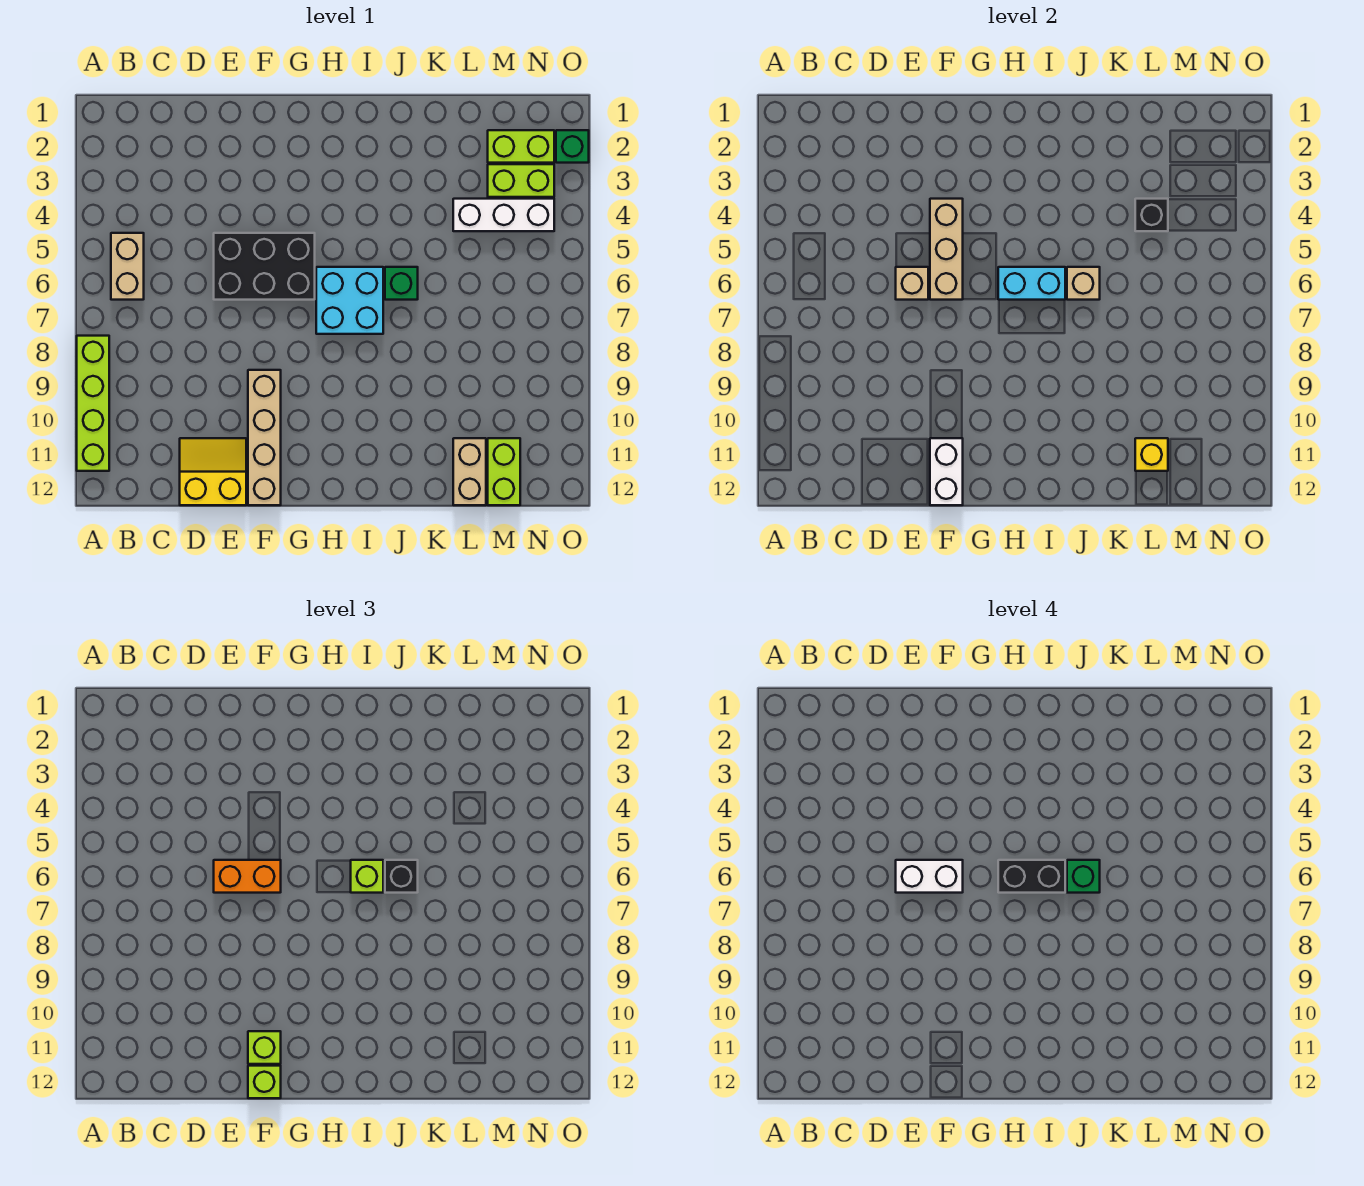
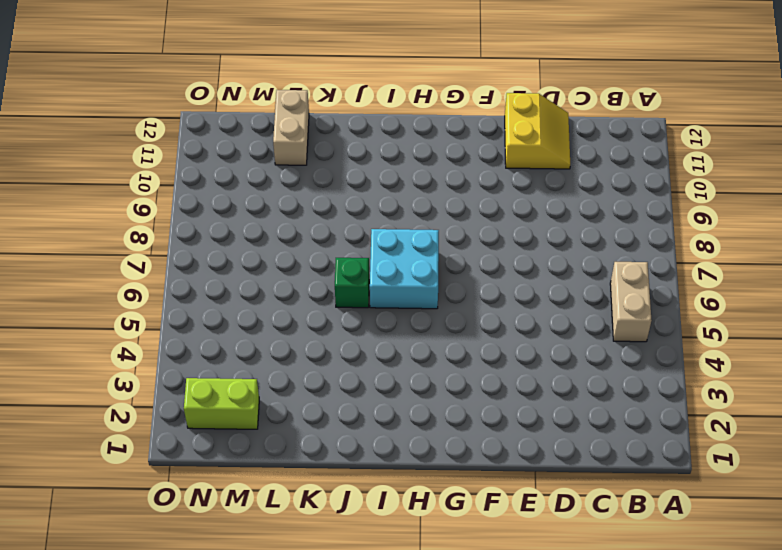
yellow slope D11:E12 level 1 top E -> yellow slope D11:E12 level 1 top 12
none -> lime brick A8:A11 level 1
none -> black brick E5:G6 level 1
none -> tan brick F9:F12 level 1

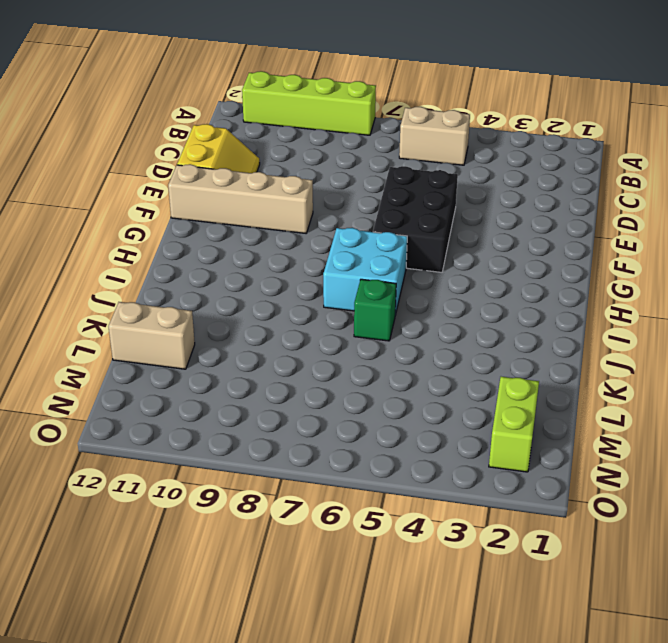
none -> white brick L4:N4 level 1
none -> lime brick M3:N3 level 1
none -> lime brick M11:M12 level 1

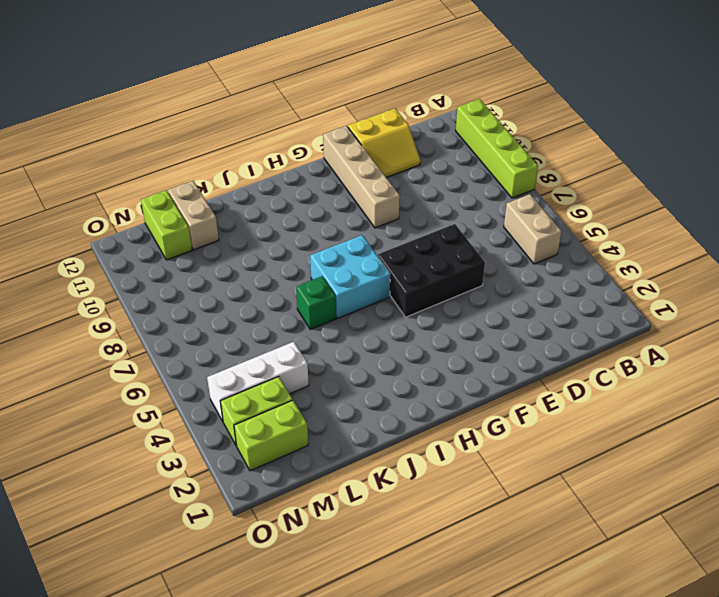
none -> green brick O2 level 1
none -> tan brick E6 level 2
none -> tan brick F4:F6 level 2

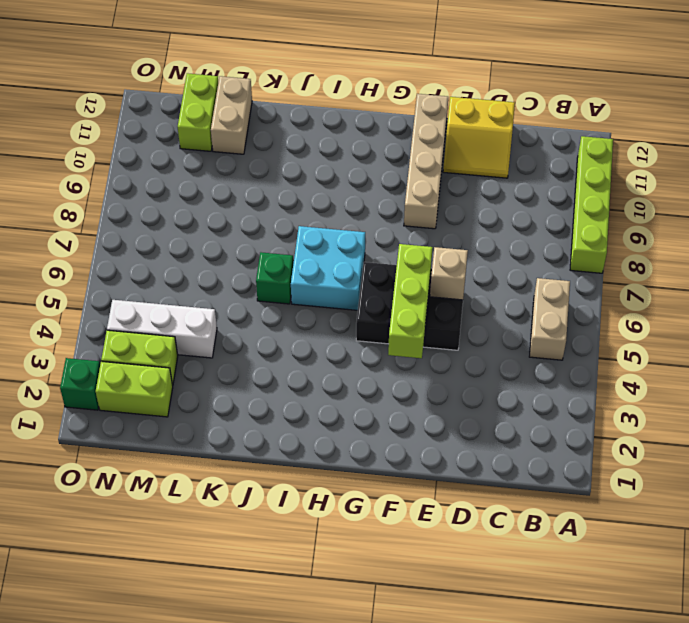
lime brick F4:F6 level 2 -> tan brick F4:F6 level 2
none -> white brick F11:F12 level 2
none -> cyan brick H6:I6 level 2
none -> tan brick J6 level 2

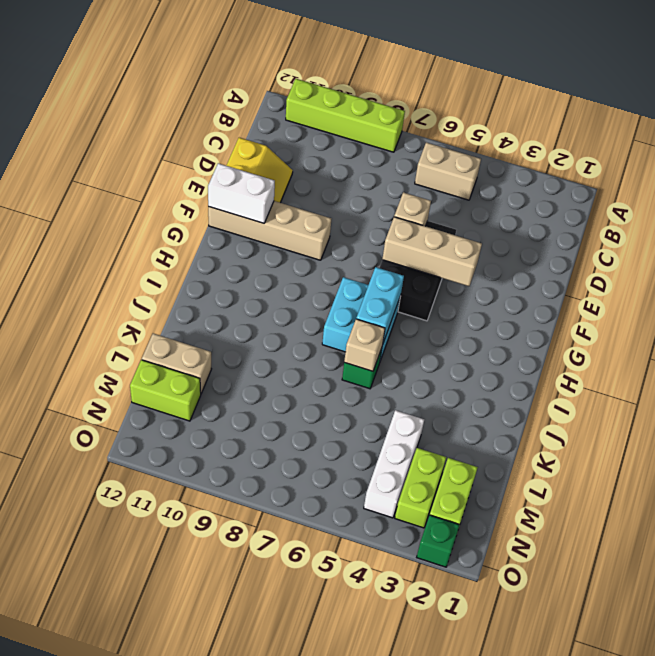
none -> black brick L4 level 2
none -> yellow brick L11 level 2
none -> orange brick E6:F6 level 3

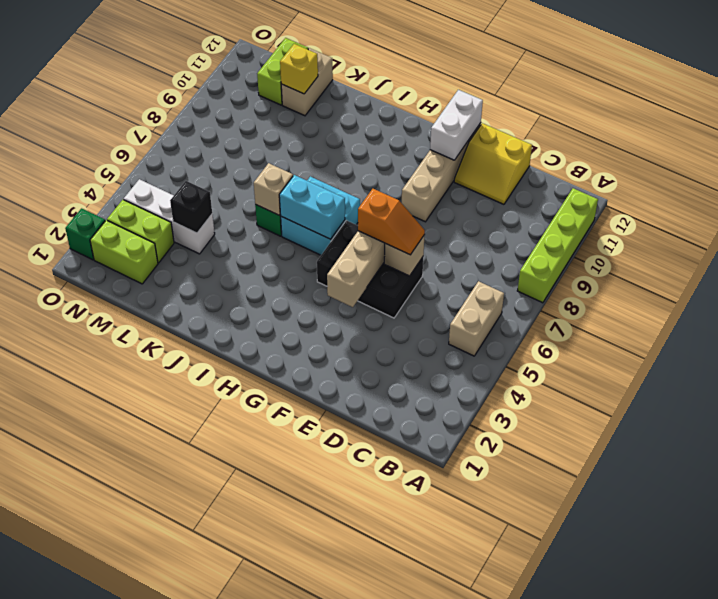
orange slope E6:F6 level 3 top F -> orange brick E6:F6 level 3
none -> lime brick F11 level 3
none -> lime brick F12 level 3
none -> lime brick I6 level 3

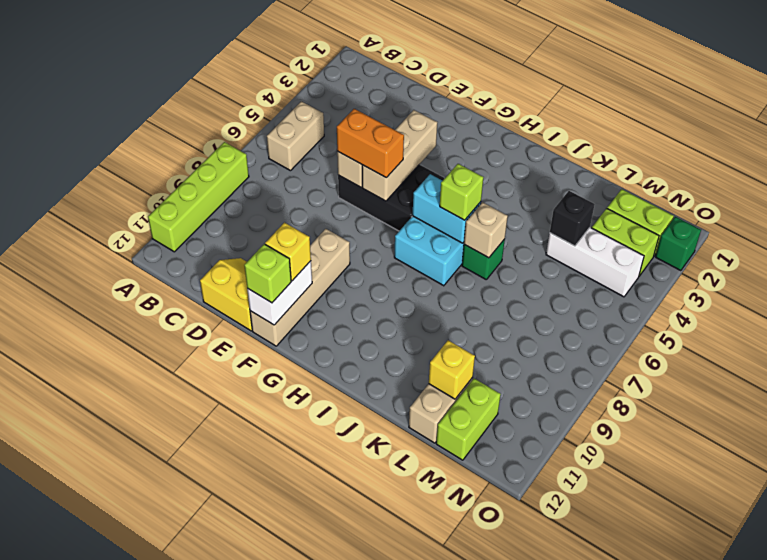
yellow brick F11 level 3 -> lime brick F11 level 3
none -> black brick J6 level 3
none -> white brick E6:F6 level 4
none -> black brick H6:I6 level 4

